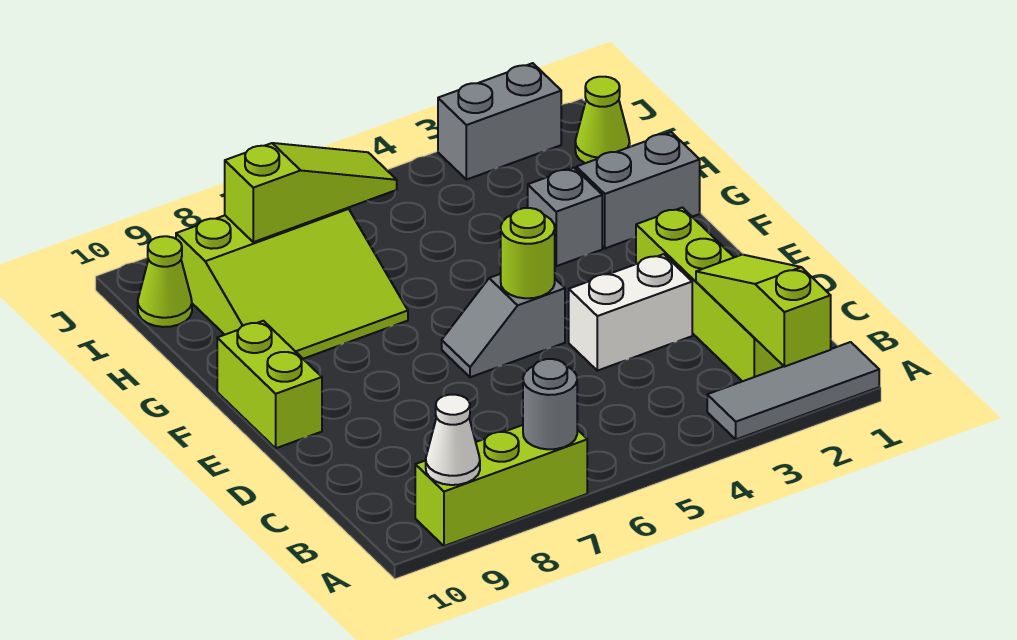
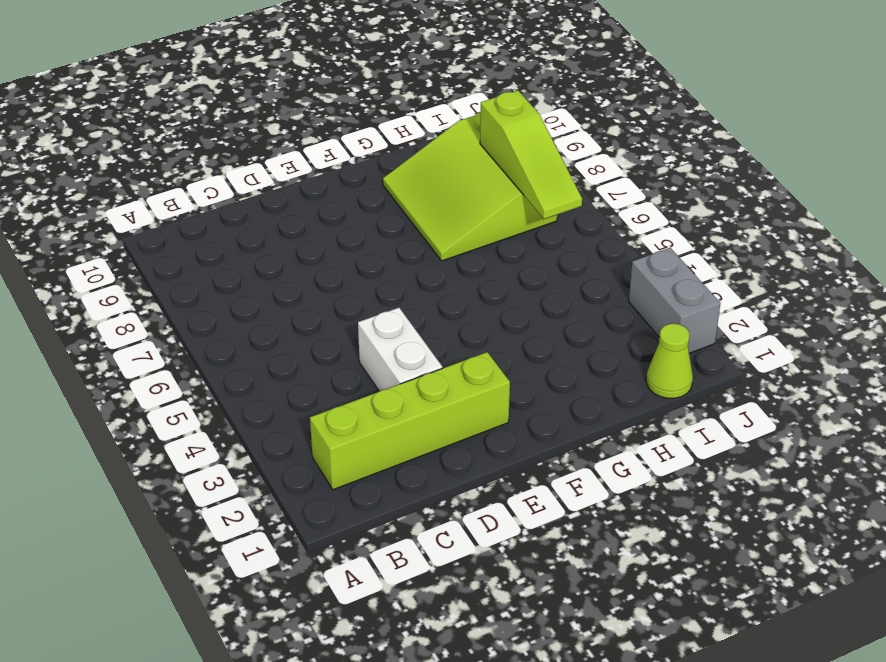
none -> grey tile A1:A3 level 1
none -> lime brick A7:A9 level 1
none -> grey slope E5:E6 level 1 top 5

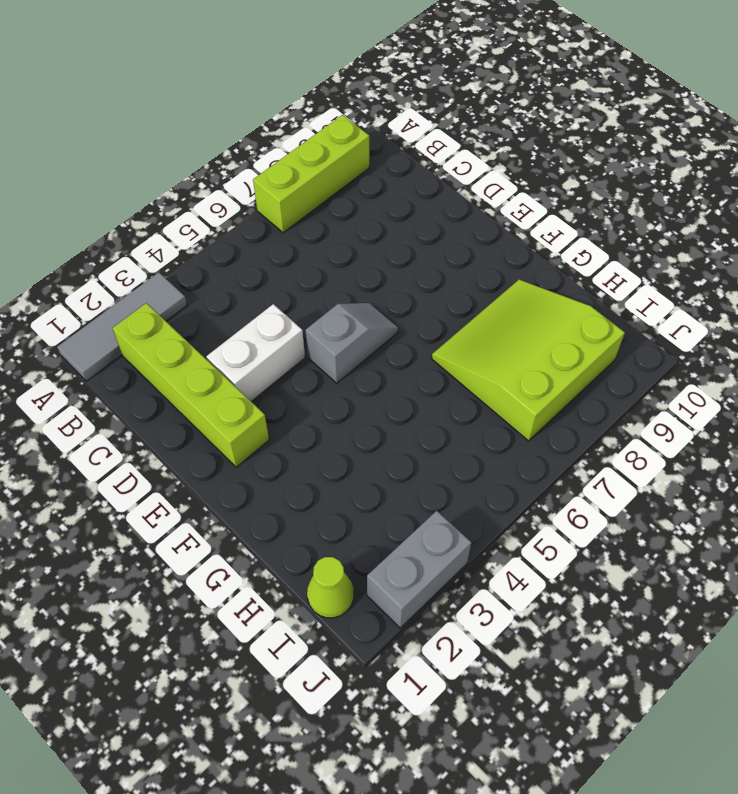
none -> lime brick E10:F10 level 1
none -> grey brick G1:G2 level 1
none -> grey brick G3 level 1

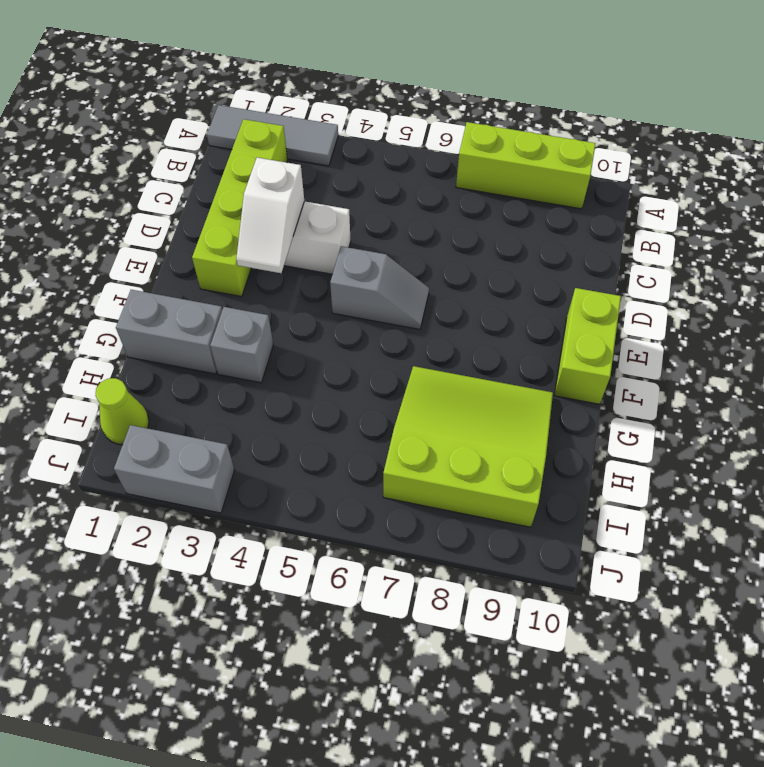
white slope D3:E3 level 2 top D -> none
none -> lime cone I10 level 1
none -> lime slope A2:C2 level 2 top A
none -> grey round brick A7 level 2

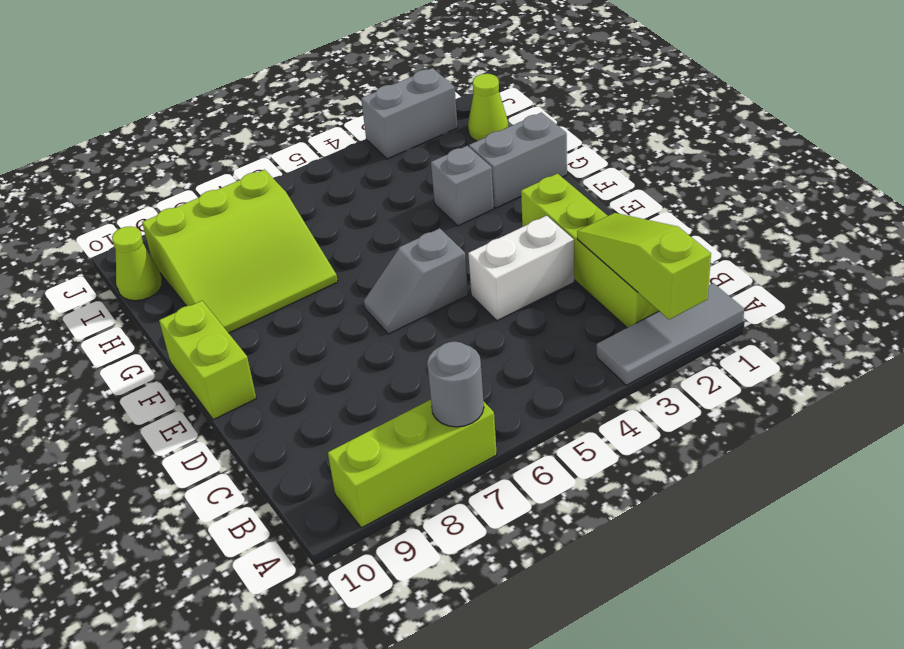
none -> white cone A9 level 2
none -> lime round brick E5 level 2
none -> lime slope I6:I8 level 2 top 8

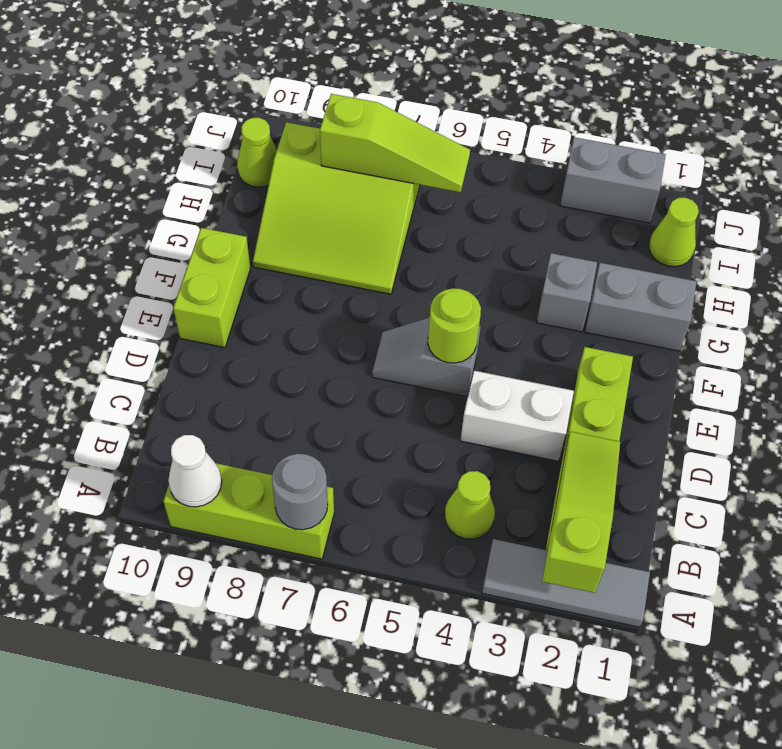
lime cone B4 level 1 -> none

